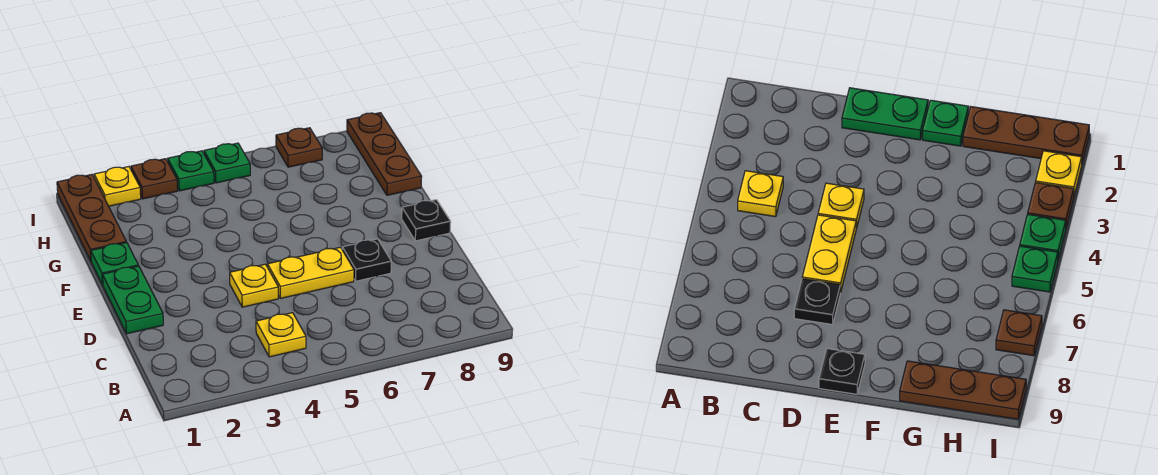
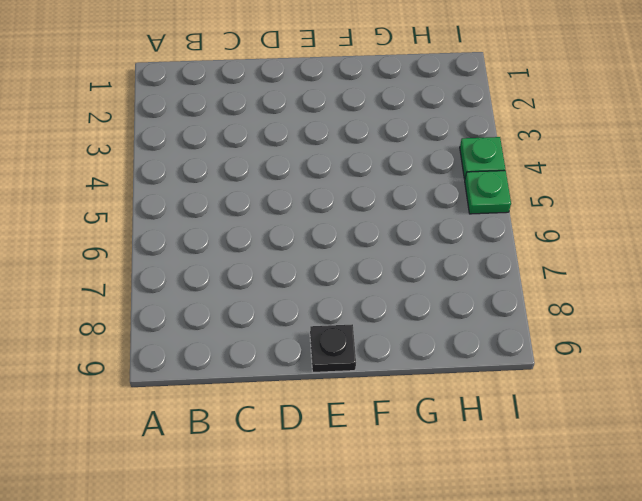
none -> yellow plate B4 level 1
none -> green plate D1:E1 level 1
none -> yellow plate D4 level 1

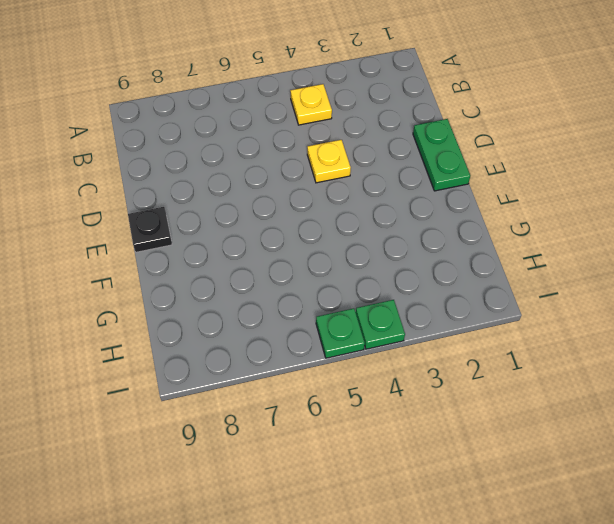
none -> yellow plate D5:D6 level 1
none -> black plate D7 level 1
none -> green plate F1 level 1

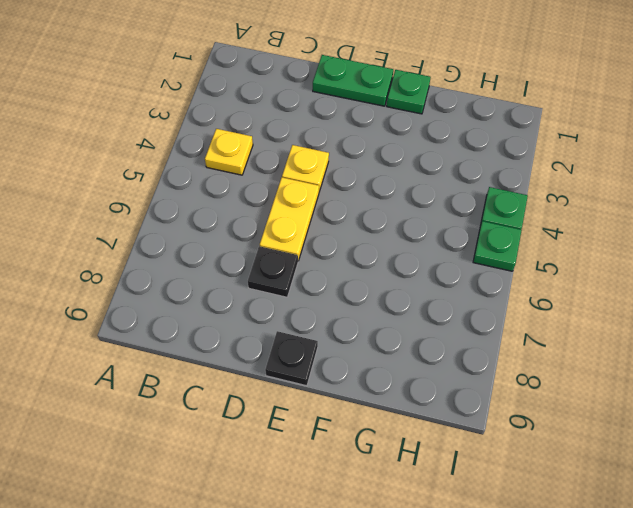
none -> brown plate G1:I1 level 1
none -> brown plate G9:I9 level 1
none -> yellow plate I2 level 1

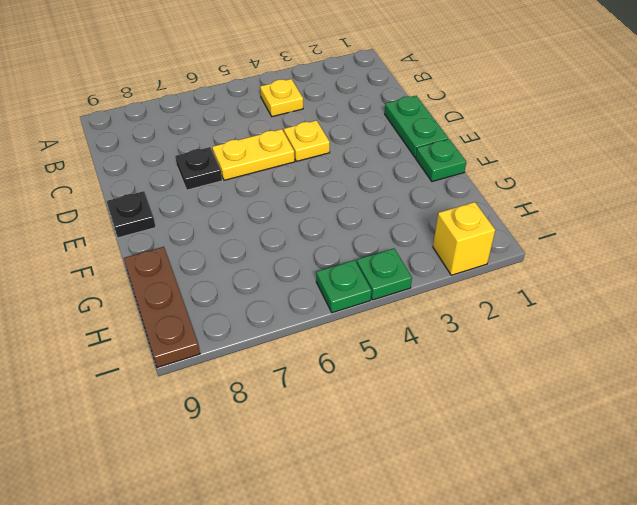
yellow brick I2 level 1 -> yellow plate I2 level 1
none -> brown plate G1:I1 level 1
none -> brown plate I3 level 1
none -> brown plate I7 level 1

